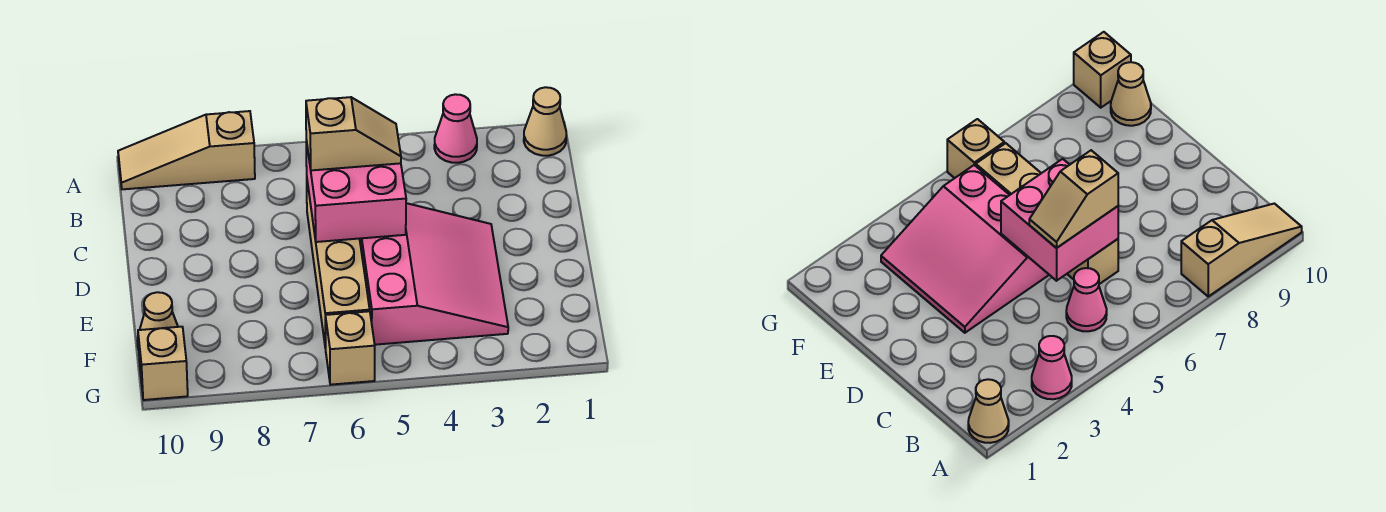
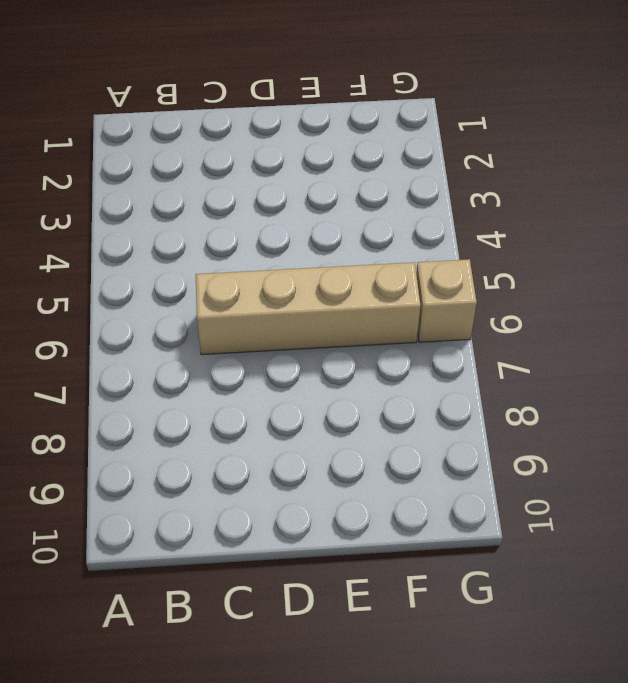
none -> tan cone A1 level 1
none -> pink cone A3 level 1

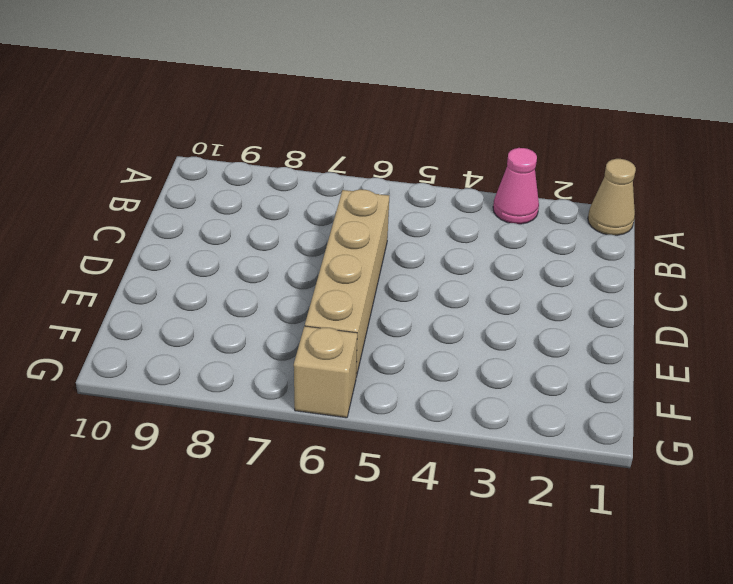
none -> tan slope A8:A10 level 1 top 8
none -> pink cone B5 level 1

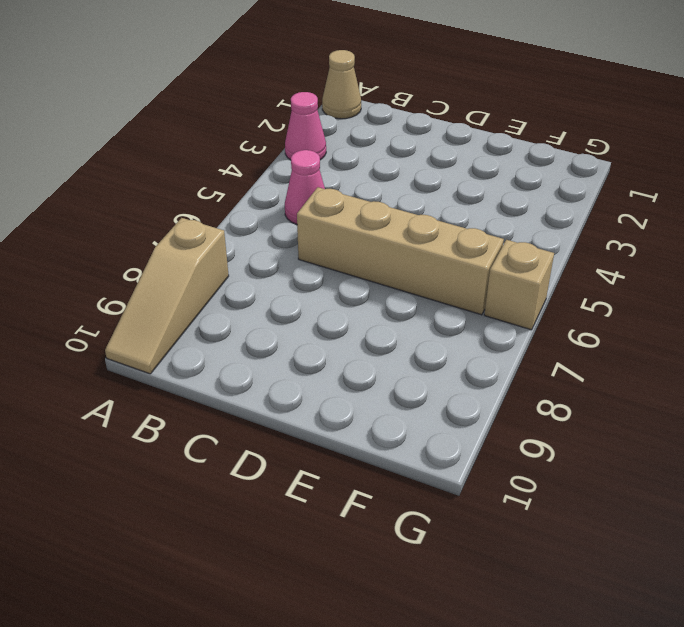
none -> pink slope D3:F5 level 1 top 5
none -> tan cone F10 level 1

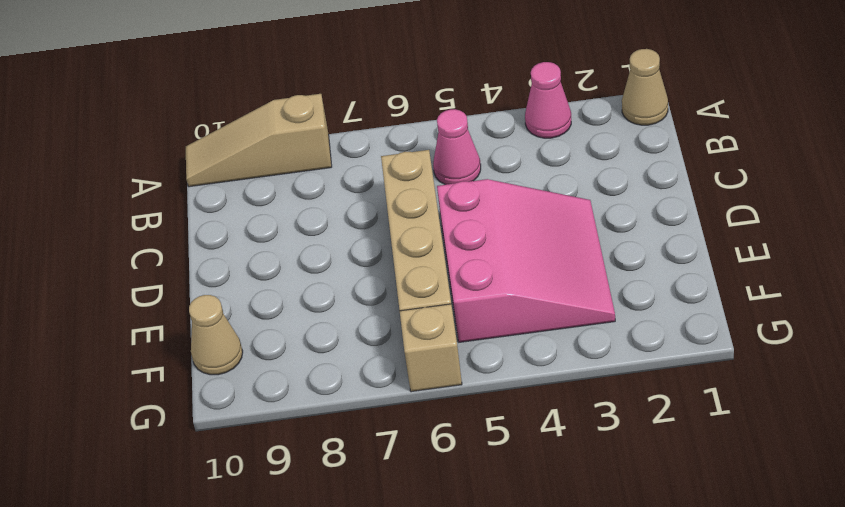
none -> tan brick G10 level 1
none -> pink brick C5:D6 level 2

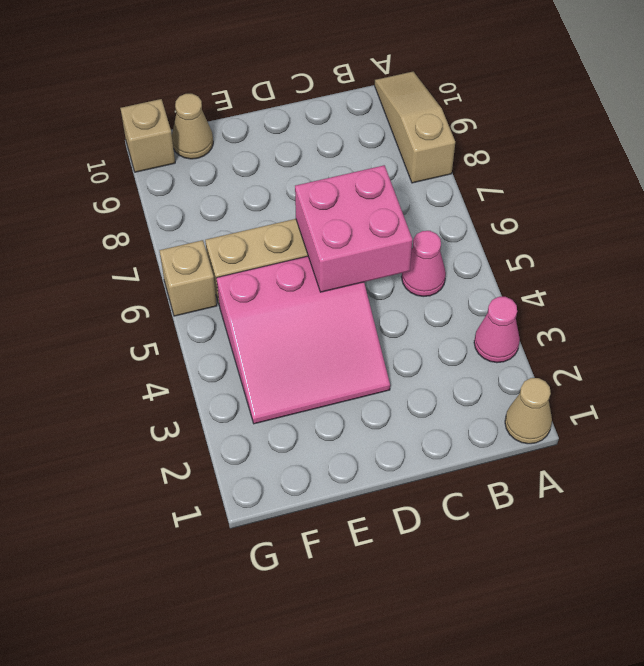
none -> tan slope C5:C6 level 3 top 6

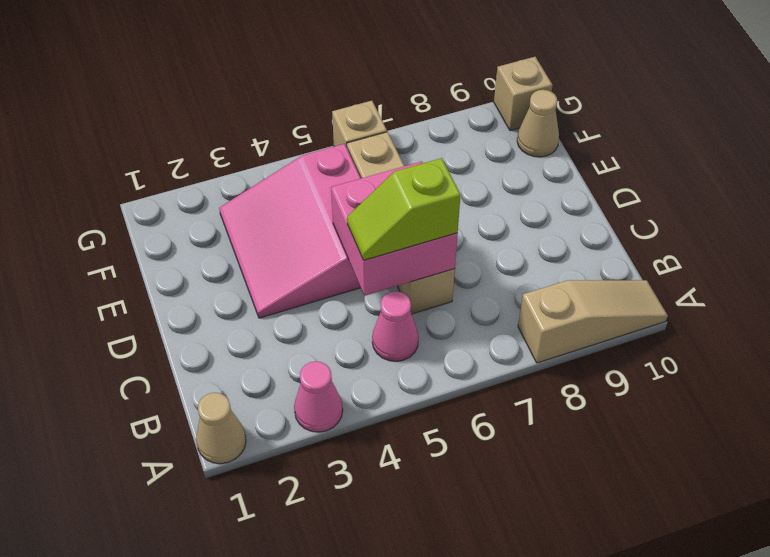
lime slope C5:C6 level 3 top 6 -> tan slope C5:C6 level 3 top 6

